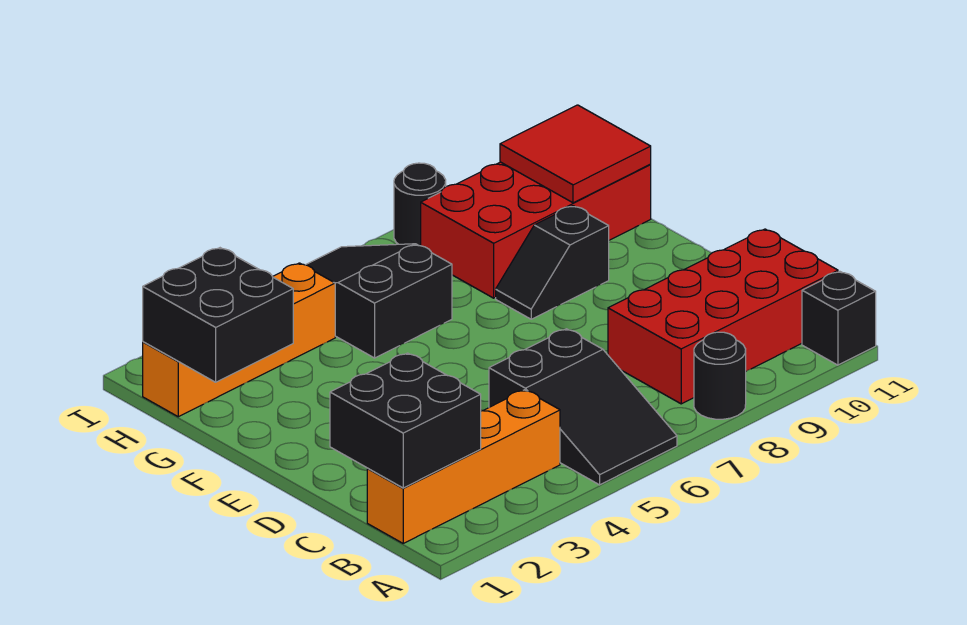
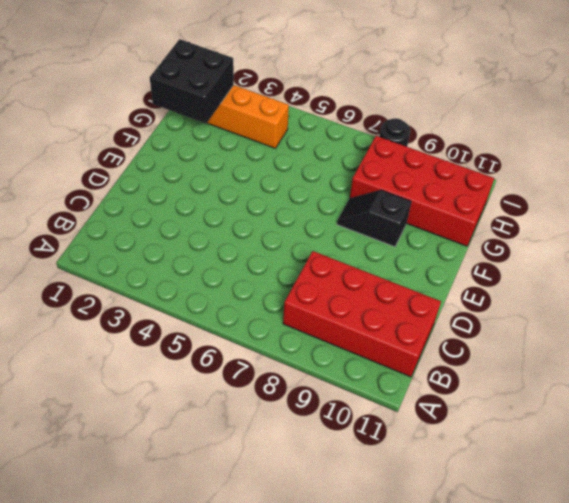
none -> black slope A5:C6 level 1 top C
none -> black round brick A8 level 1
none -> black brick A11 level 1

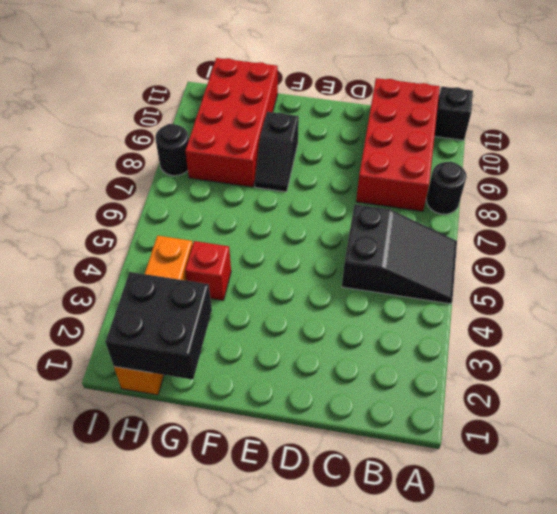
red brick G4 level 1 -> none
none -> orange brick B1:B4 level 1
none -> black slope G5:I6 level 1 top G
none -> black brick B1:C2 level 2

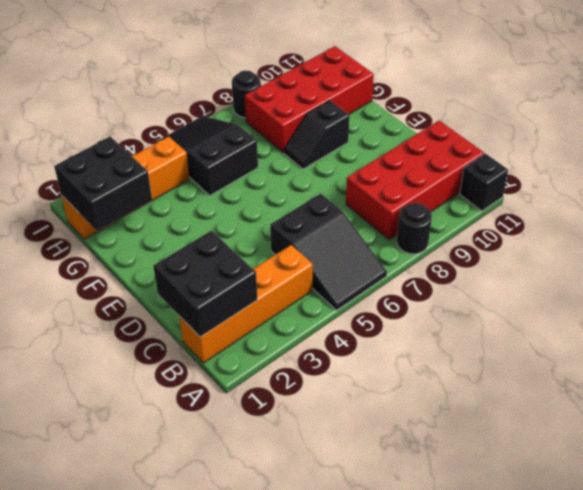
none -> red tile G10:H11 level 2

